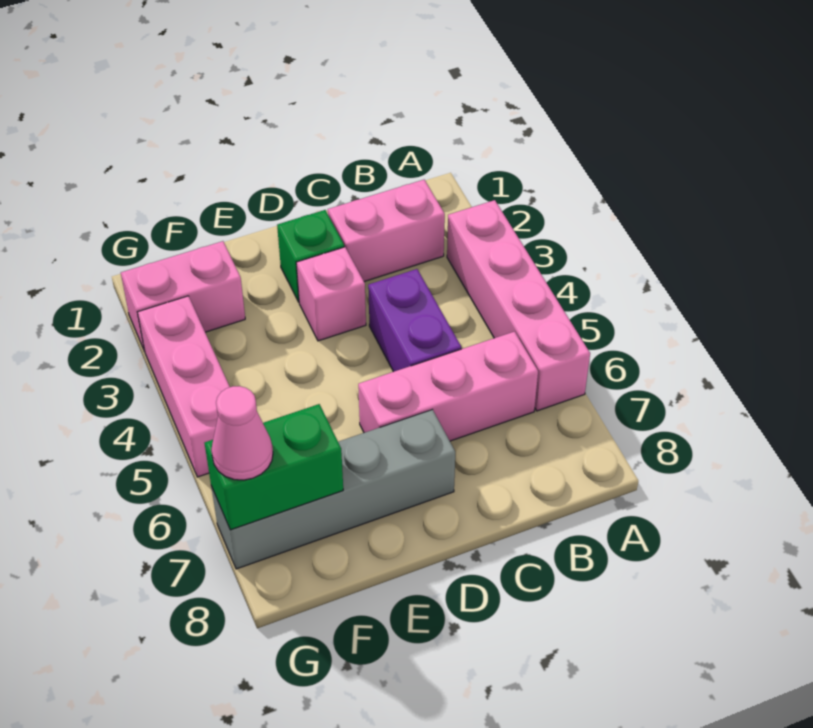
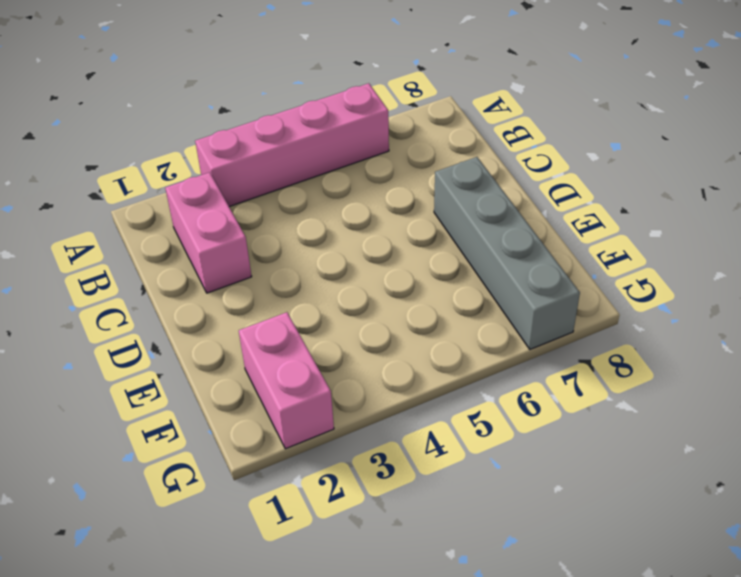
none -> pink brick B6:D6 level 1
none -> purple brick C4:C5 level 1

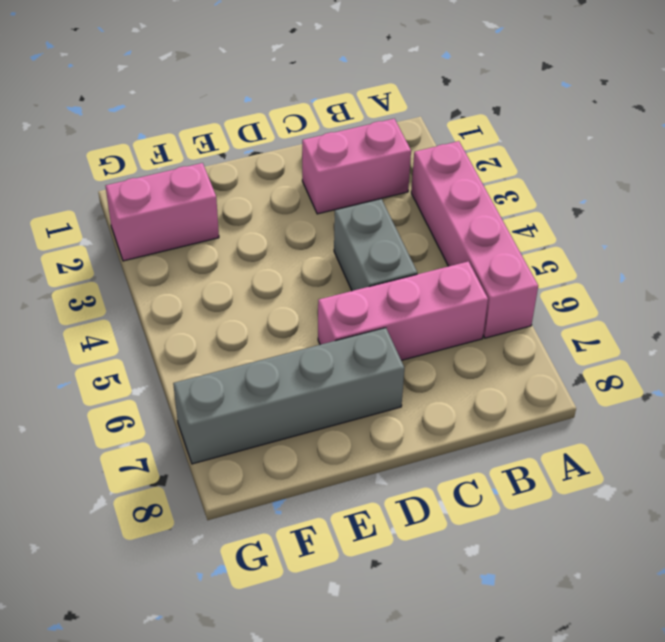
grey brick C4:C5 level 1 -> purple brick C4:C5 level 1
none -> green brick D2 level 1
none -> pink brick D3 level 1

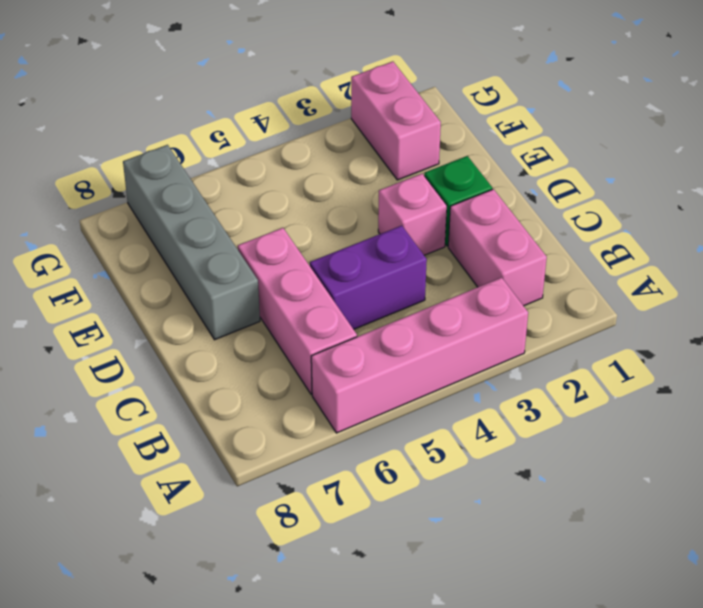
none -> pink brick G3:G5 level 1
none -> green brick F7:G7 level 2

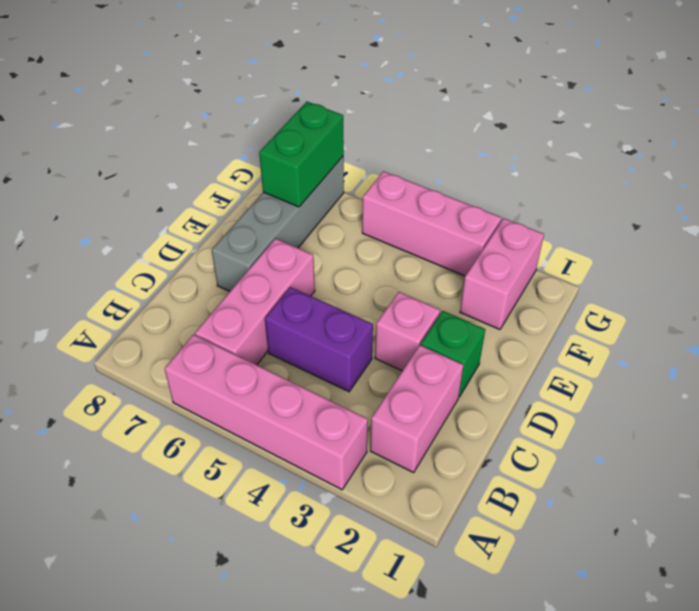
none -> pink cone G7 level 3

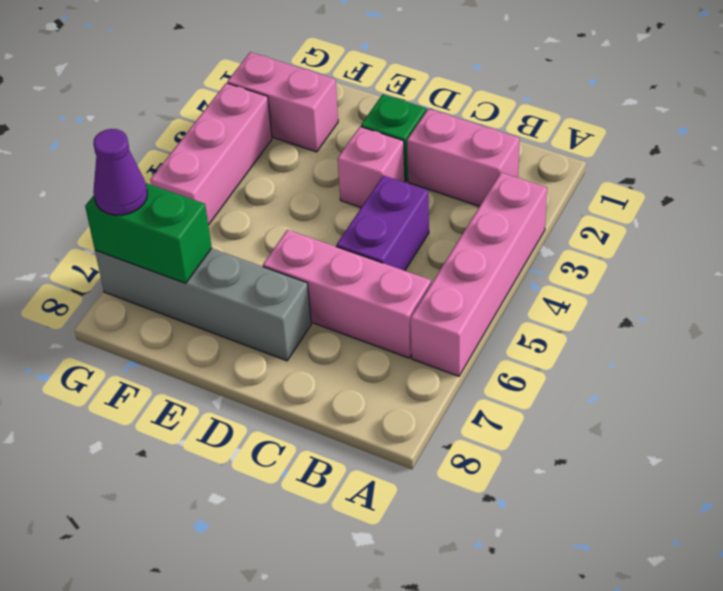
purple cone G7 level 3 -> pink cone G7 level 3

